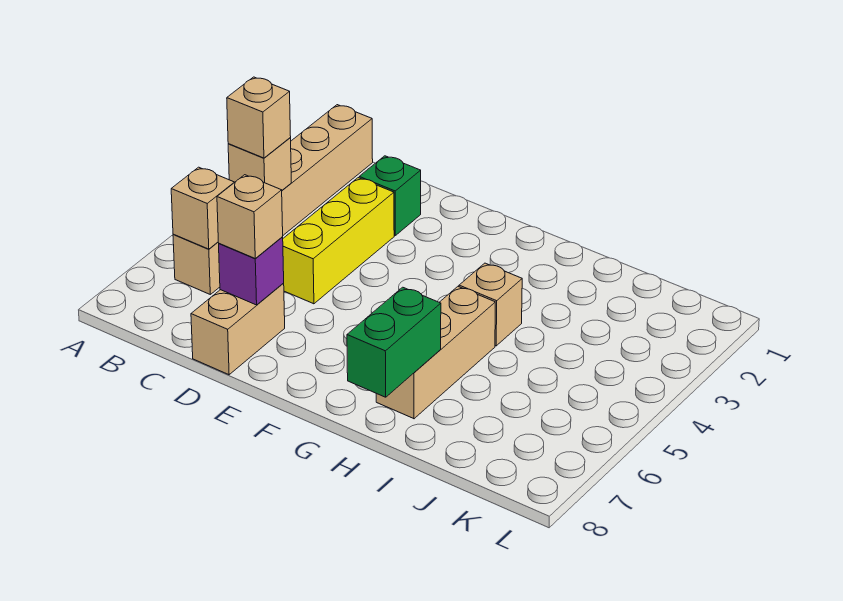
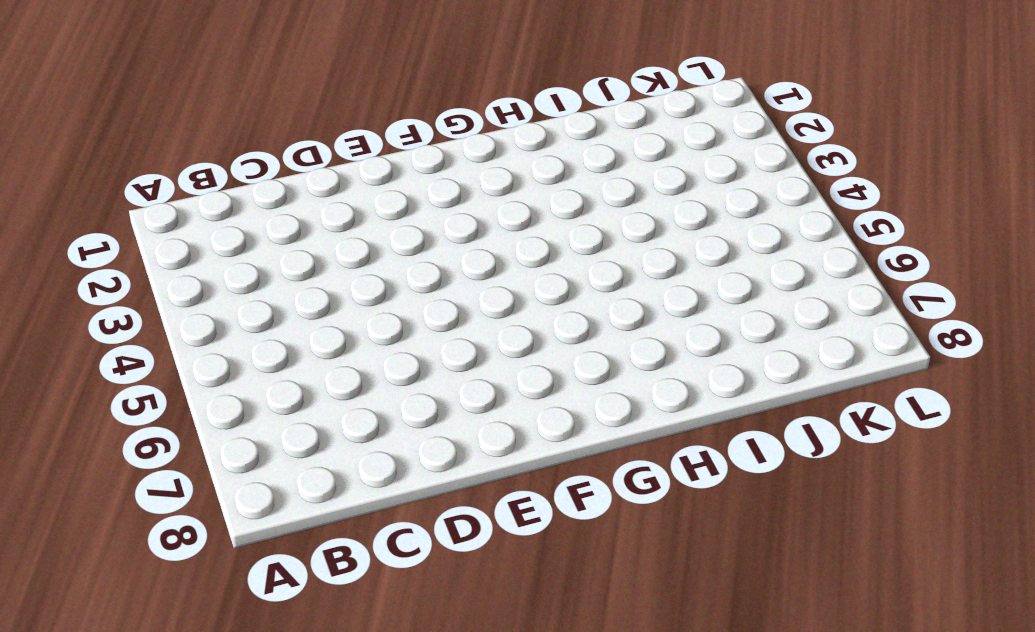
none -> tan brick B1:B6 level 1
none -> green brick D2 level 1
none -> yellow brick D3:D5 level 1

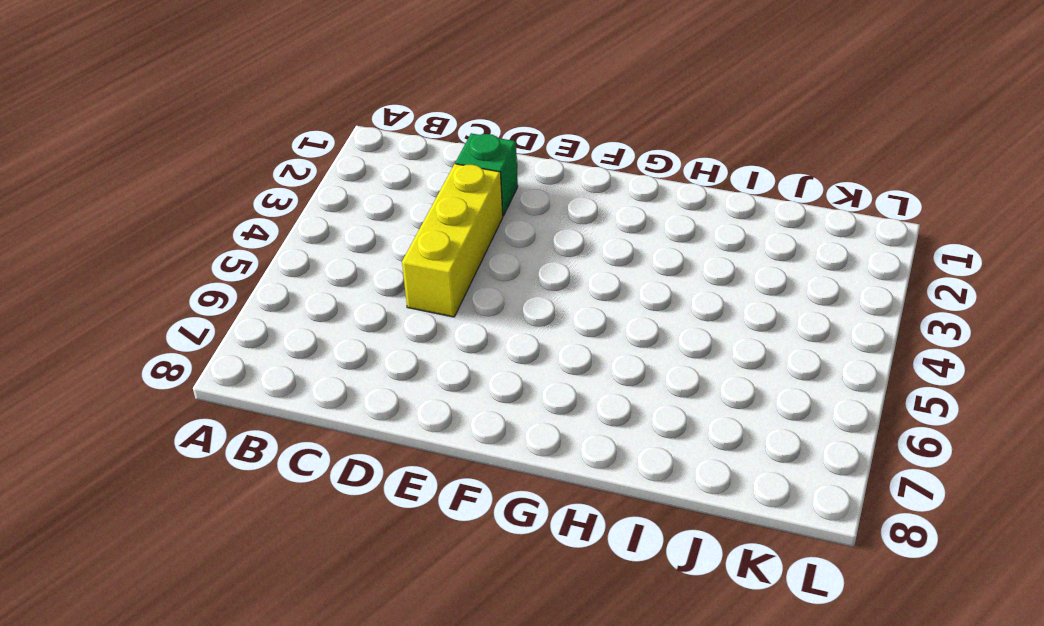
none -> tan brick B1:B6 level 1
none -> tan brick D7:D8 level 1
none -> tan brick H4 level 1

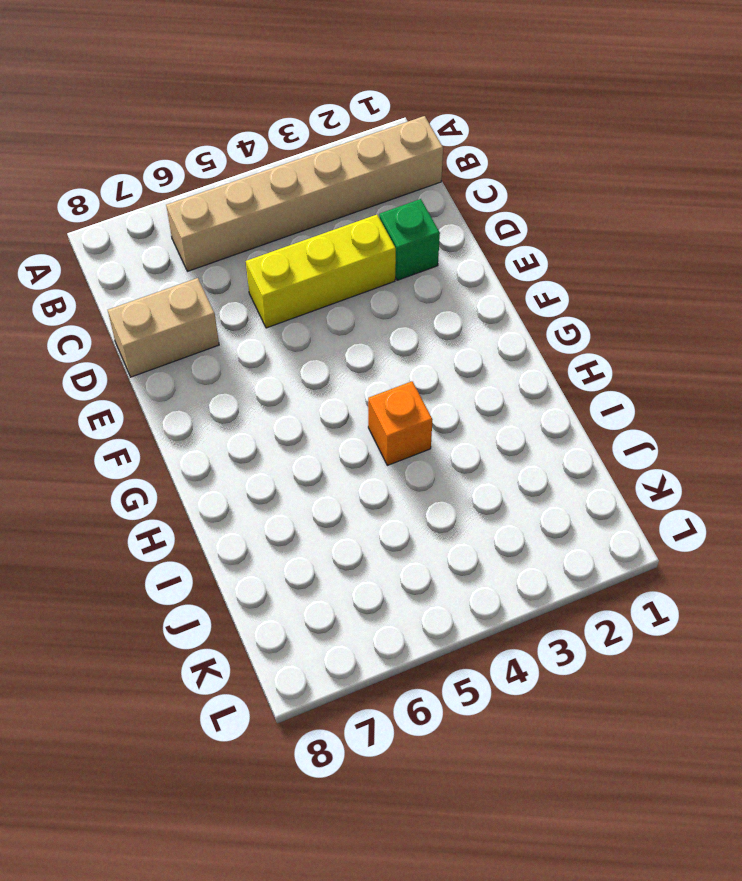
orange brick H4 level 1 -> tan brick H4 level 1
none -> tan brick H5:H7 level 1
none -> tan brick B4 level 2
none -> tan brick B6 level 2

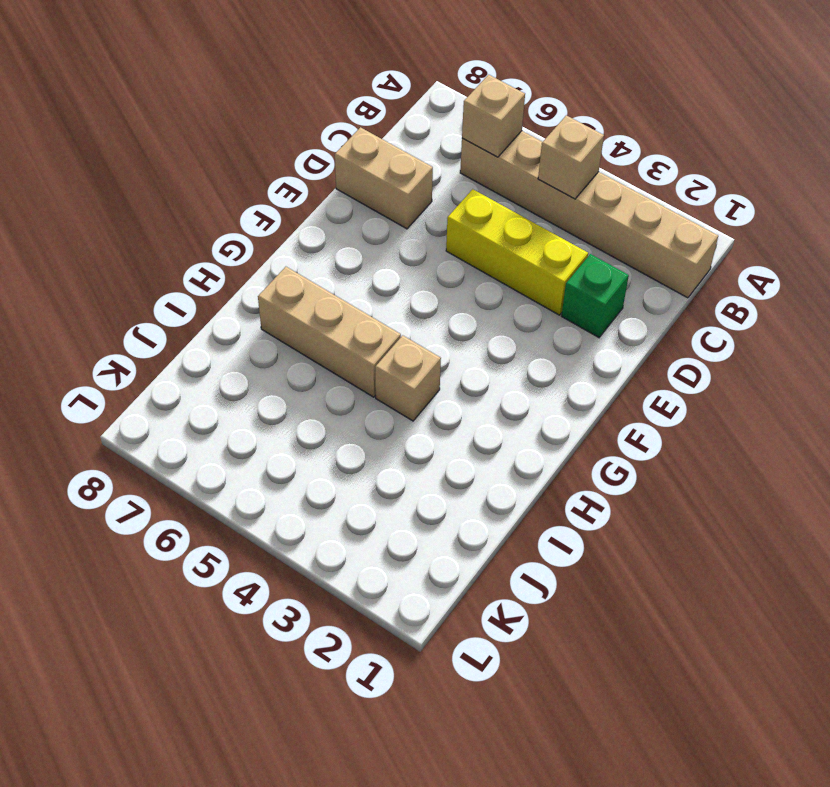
none -> purple brick D7 level 2
none -> green brick H7:H8 level 2
none -> tan brick B4 level 3

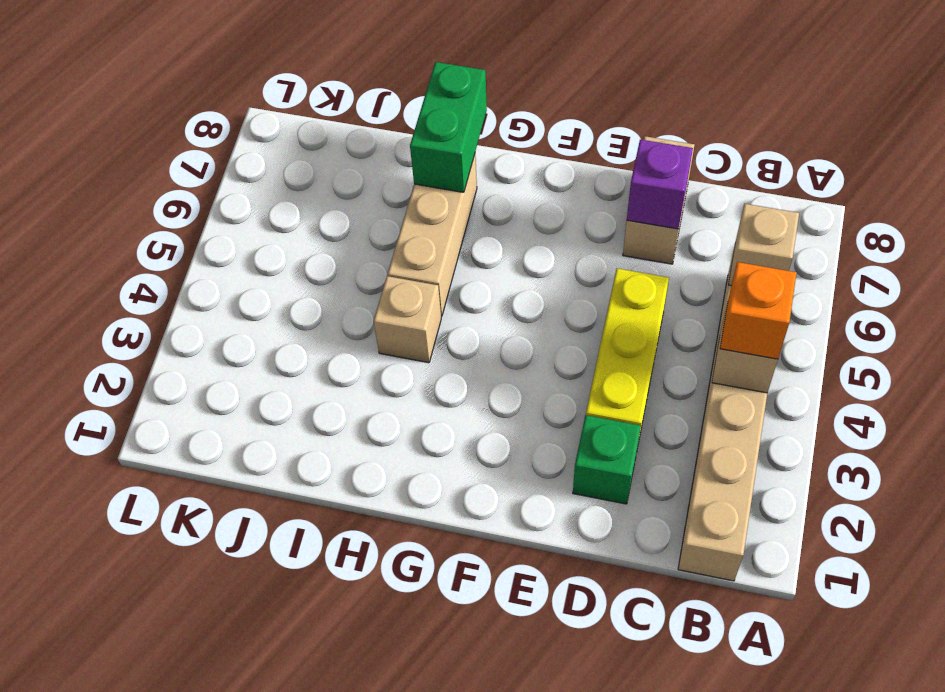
orange brick B4 level 3 -> tan brick B4 level 3
none -> tan brick D7 level 3

